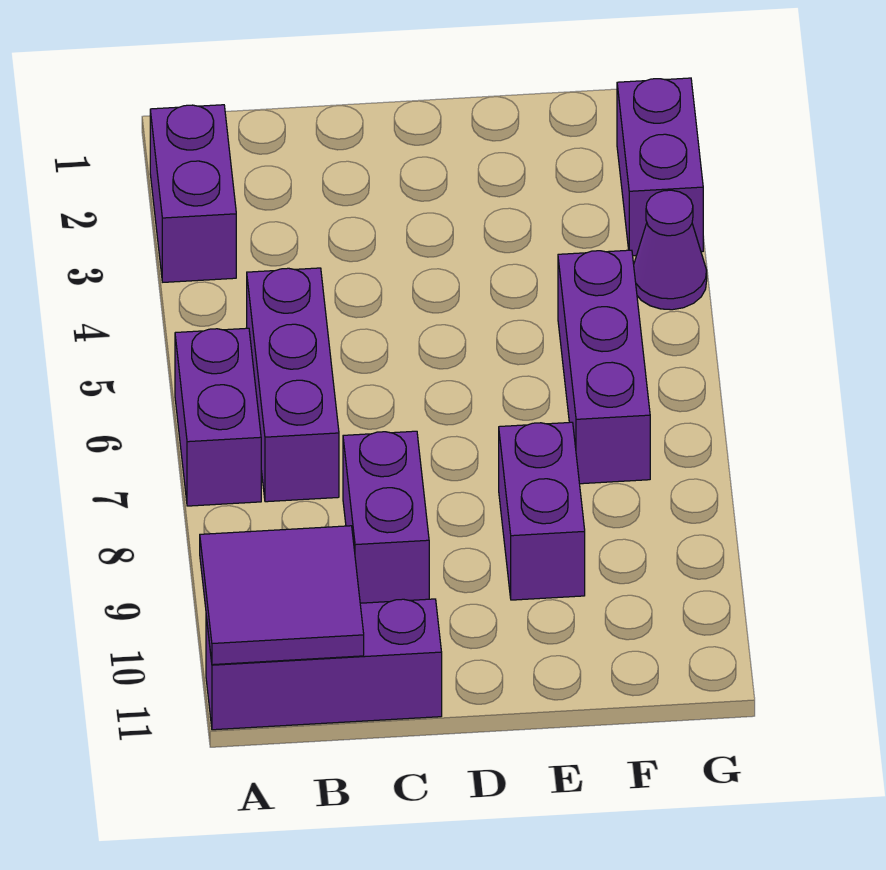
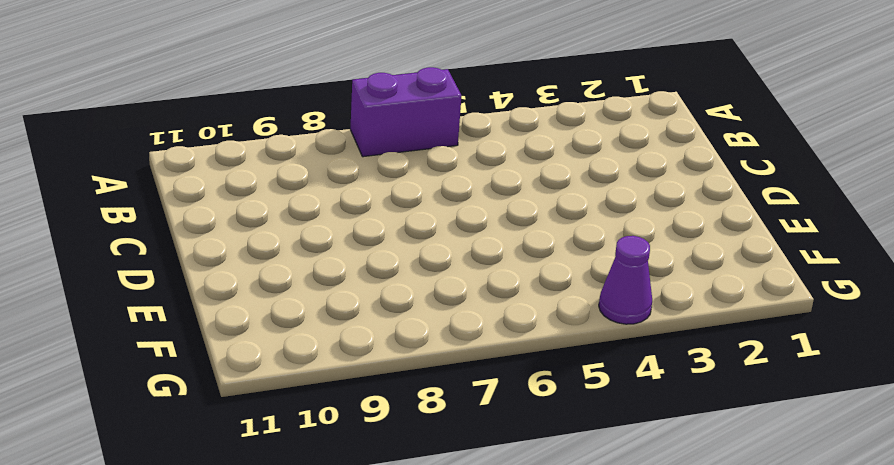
none -> purple brick A2:A3 level 1
none -> purple brick A11:C11 level 1

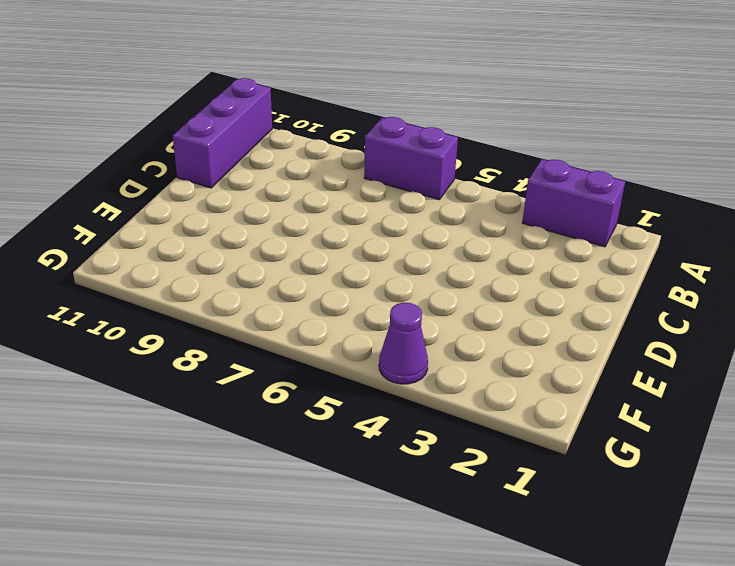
none -> purple brick B5:B7 level 1
none -> purple brick C8:C9 level 1

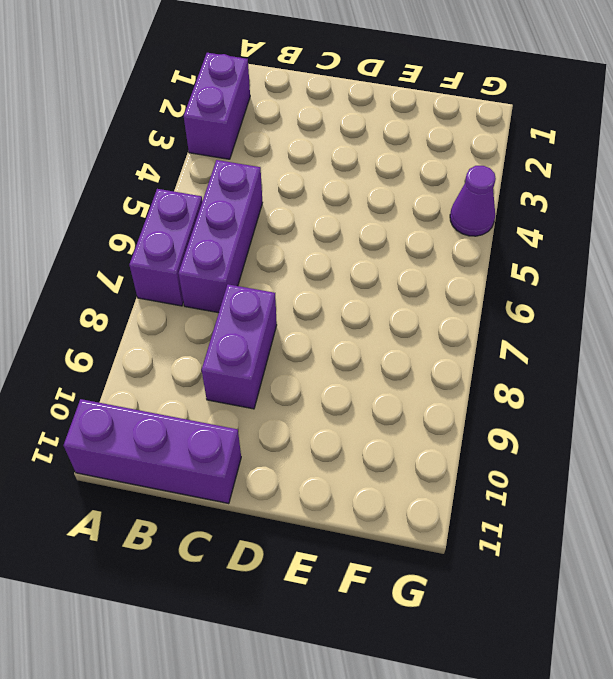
none -> purple brick E8:E9 level 1
none -> purple brick F5:F7 level 1

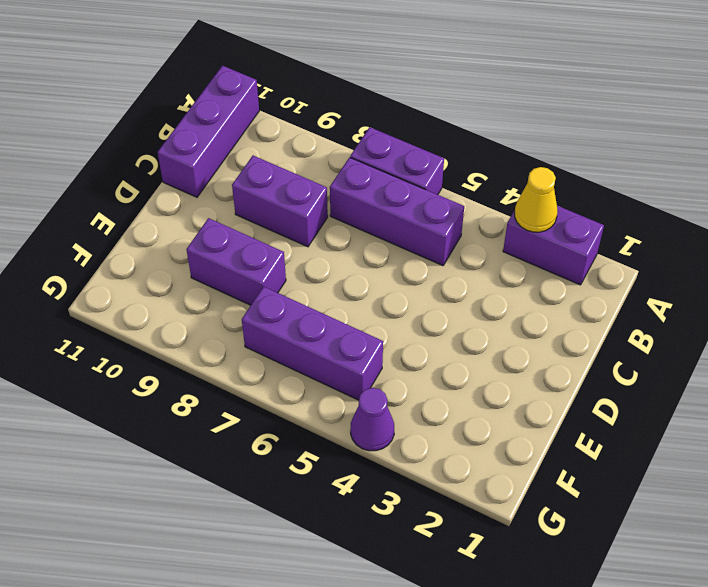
yellow cone A3 level 2 -> none
none -> purple brick G2:G3 level 1
none -> purple tile A10:B11 level 2

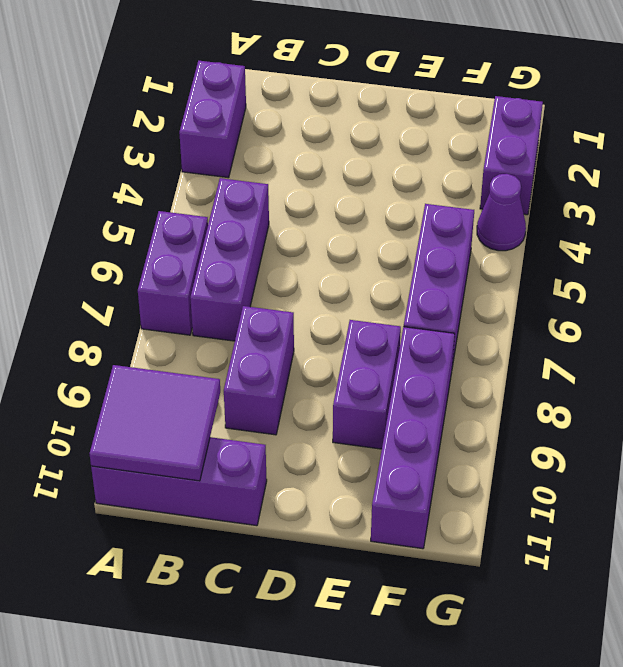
purple brick F8:F11 level 1 -> none

